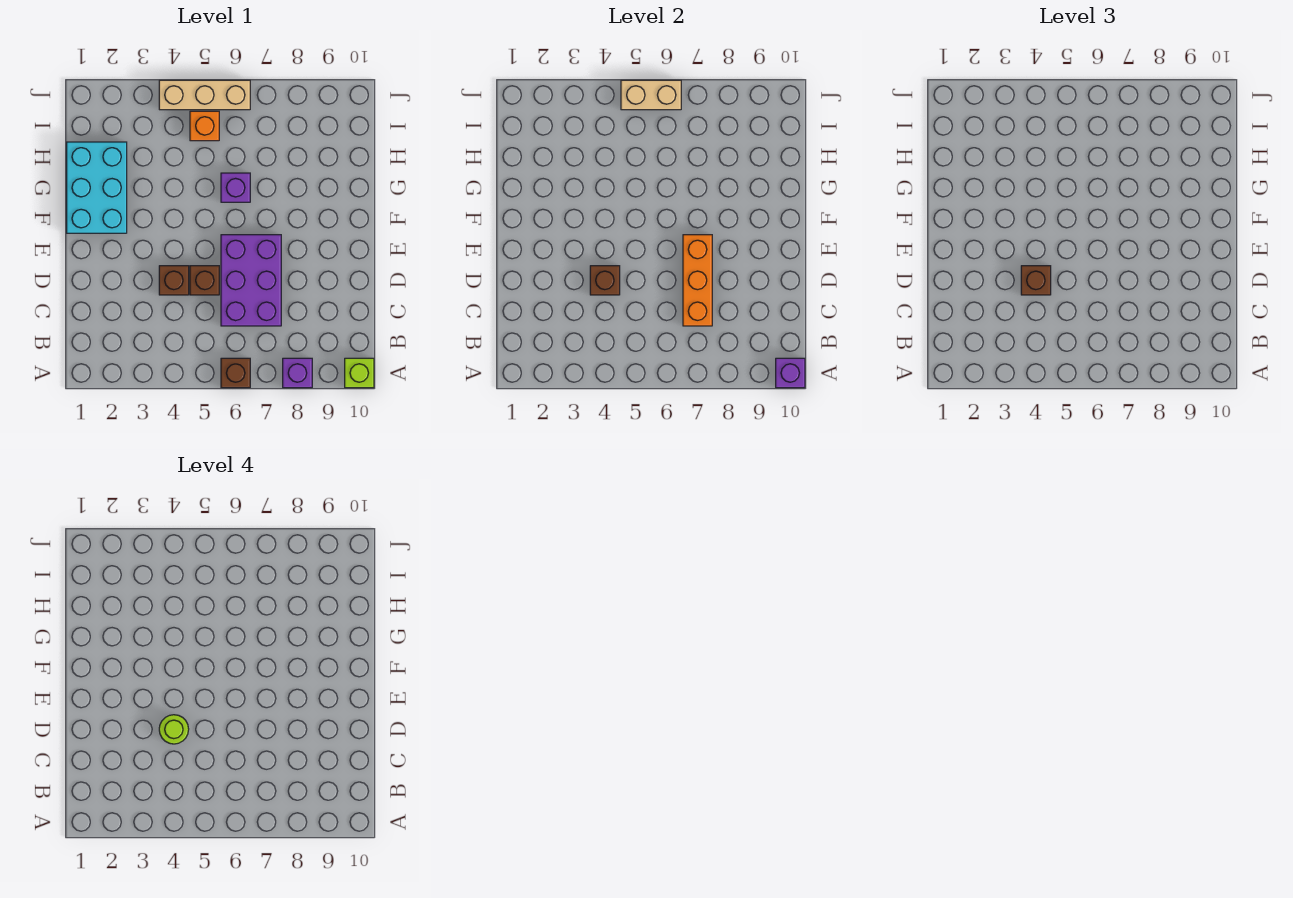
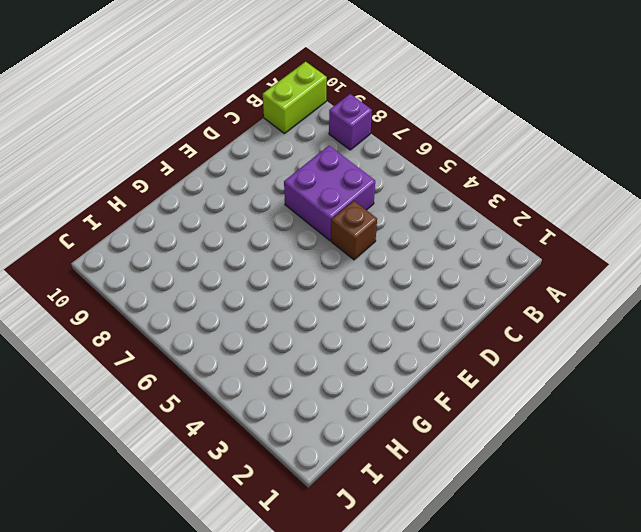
lime brick A10:B10 level 1 -> lime brick A10 level 1
purple brick C6:D7 level 1 -> purple brick C6:E7 level 1
none -> brown brick A6 level 1
none -> brown brick D4 level 1
none -> cyan brick F1:H2 level 1

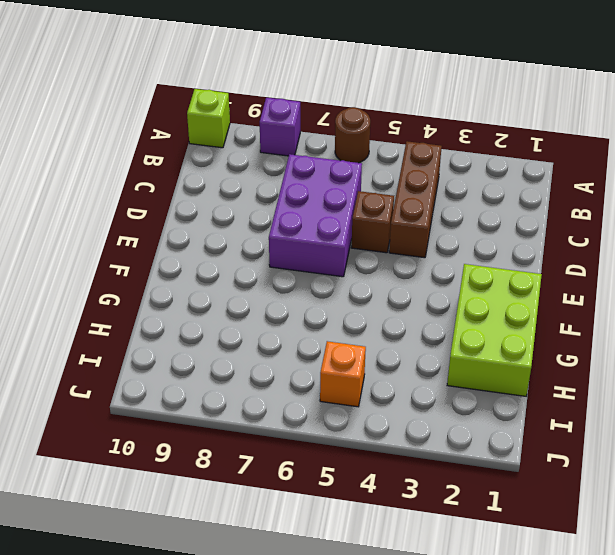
brown round brick A6 level 1 -> brown brick A6 level 1
brown brick B4:D4 level 1 -> brown brick D4 level 1
lime brick F1:H2 level 1 -> cyan brick F1:H2 level 1
none -> purple brick G6 level 1
none -> tan brick J4:J6 level 1
none -> purple brick A10 level 2

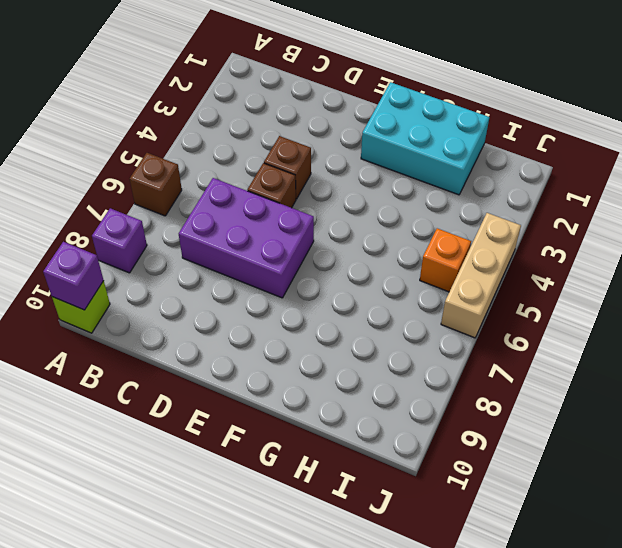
none -> purple brick G6 level 1
none -> orange brick C7:E7 level 2
none -> brown brick D4 level 2

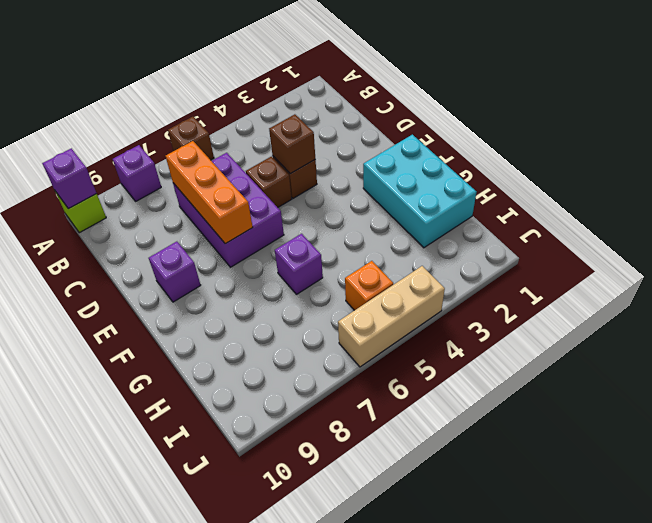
purple brick E9 level 1 -> none
none -> tan brick J5:J6 level 2
none -> brown brick D4 level 3
none -> lime round brick D4 level 4

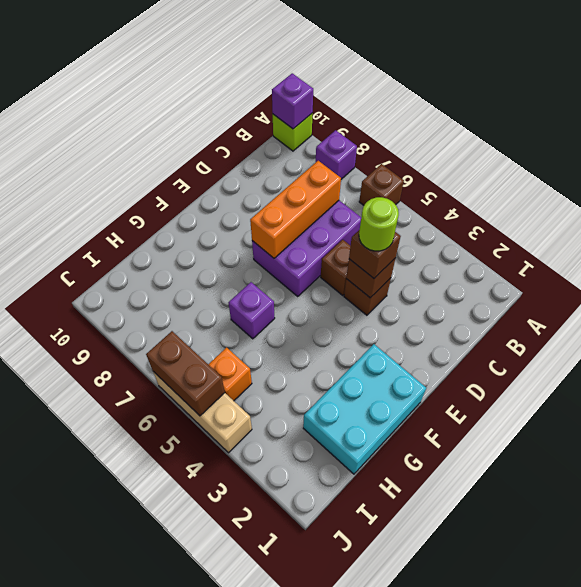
brown brick J5:J6 level 2 -> tan brick J5:J6 level 2

